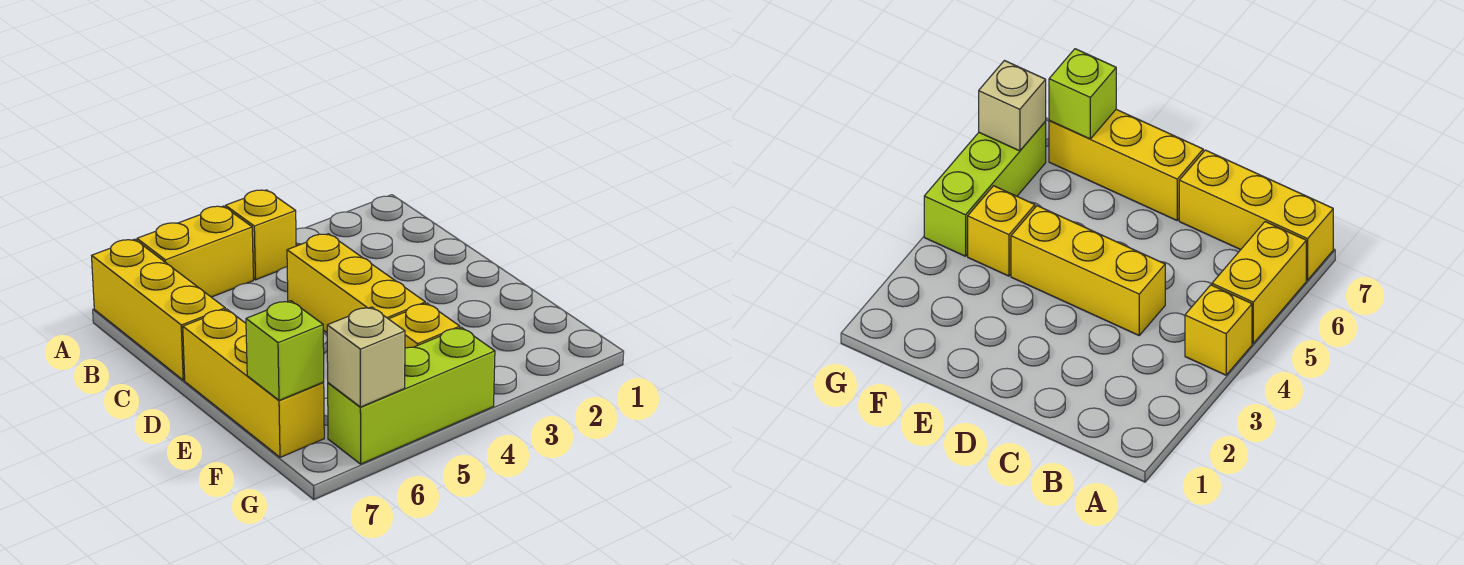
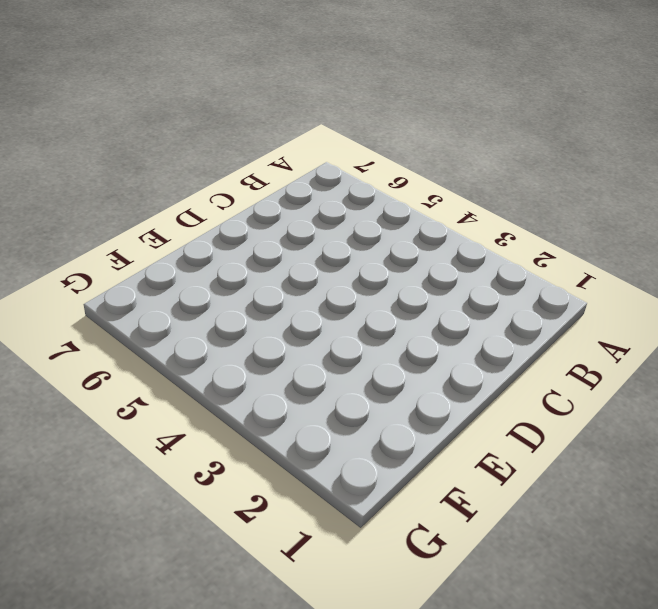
none -> yellow brick A4 level 1
none -> yellow brick A5:A6 level 1

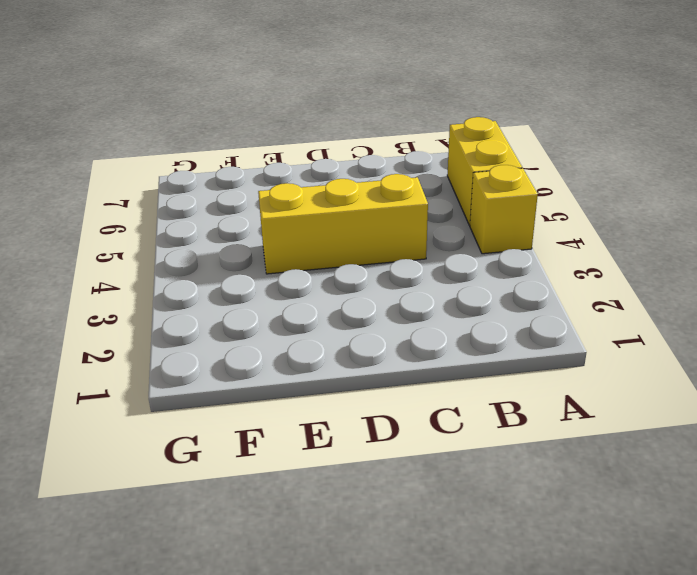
none -> yellow brick A7:C7 level 1
none -> yellow brick D7:F7 level 1

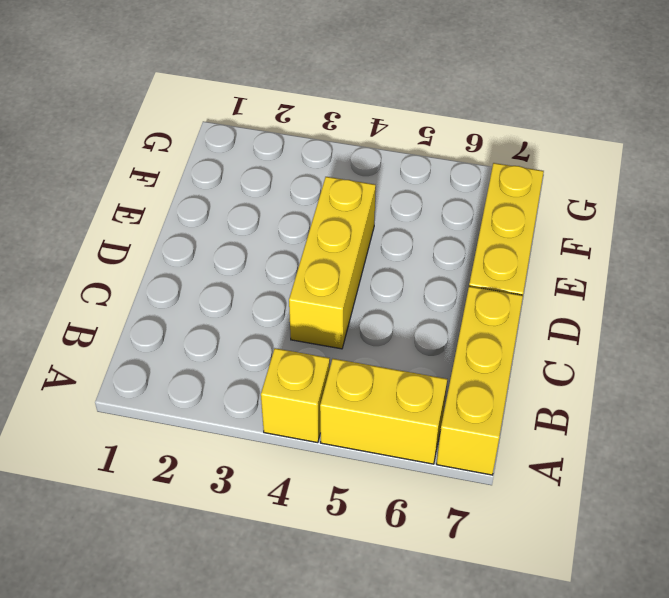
none -> yellow brick F4 level 1
none -> lime brick G4:G6 level 1

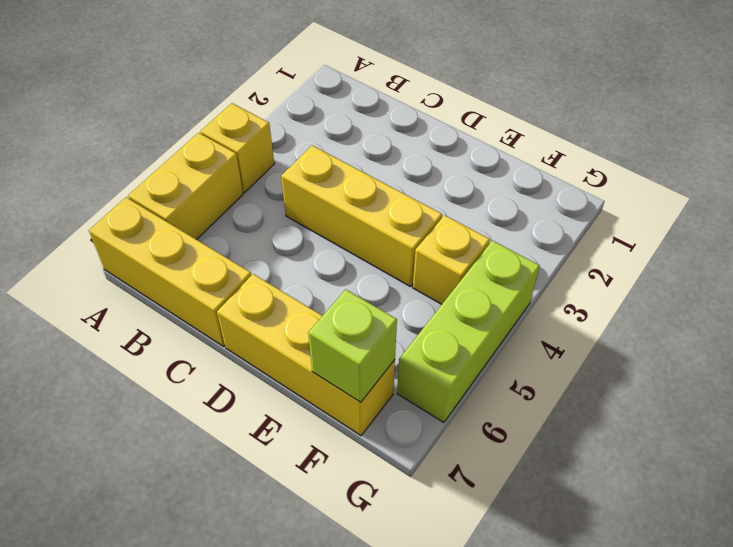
none -> tan brick G6 level 2

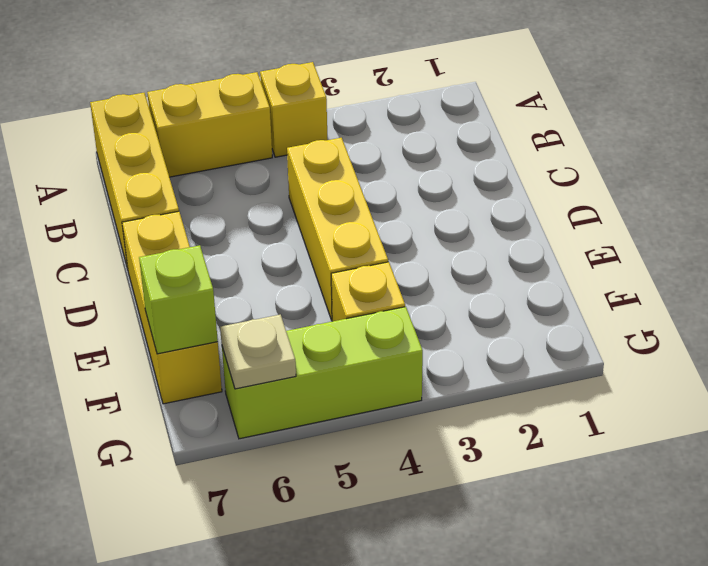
tan plate G6 level 2 -> tan brick G6 level 2

